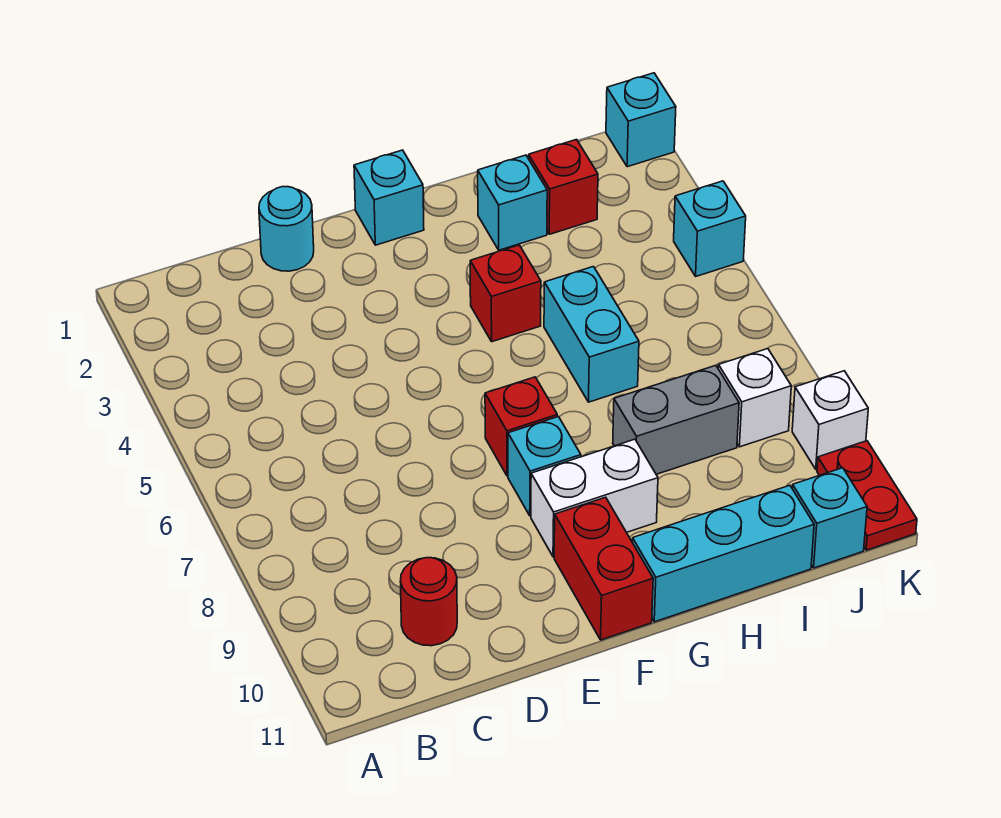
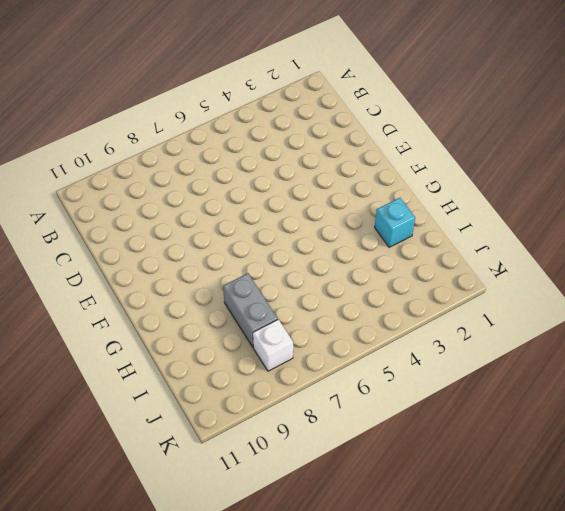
none -> red round brick C10 level 1
none -> cyan round brick D1 level 1
none -> cyan brick F1 level 1

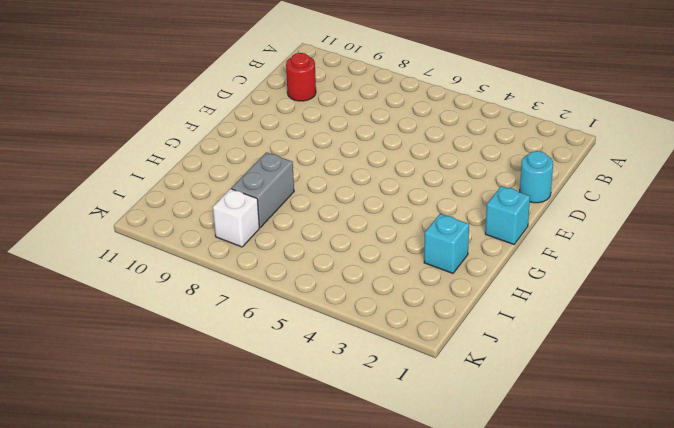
none -> red brick F7 level 1
none -> cyan brick F8 level 1
none -> white brick F9:G9 level 1

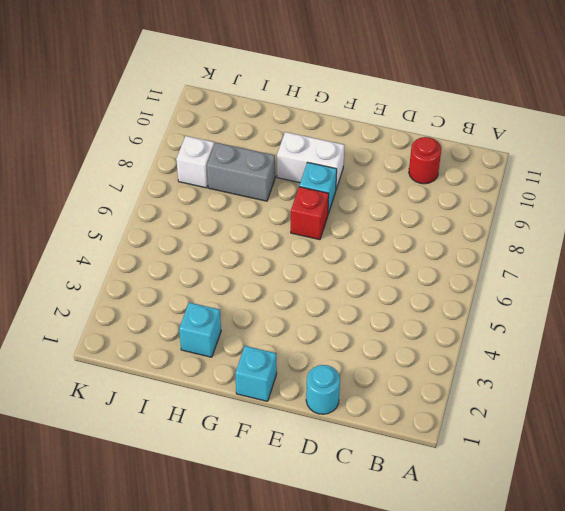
none -> red brick F10:F11 level 1
none -> red brick G4 level 1
none -> cyan brick G11:I11 level 1

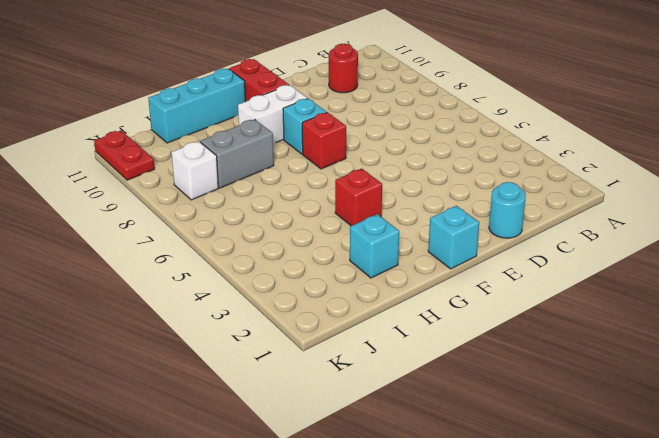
none -> cyan brick H5:H6 level 1
none -> red brick I2 level 1
none -> cyan brick J11 level 1

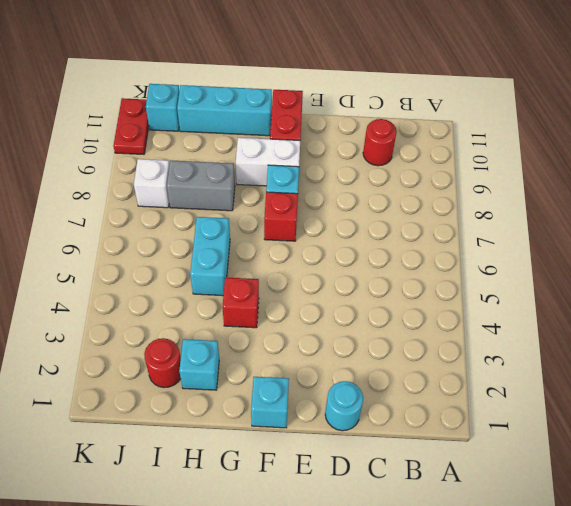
red round brick I2 level 1 -> red brick I2 level 1
none -> cyan brick K1 level 1
none -> cyan brick K4 level 1
none -> white brick K9 level 1

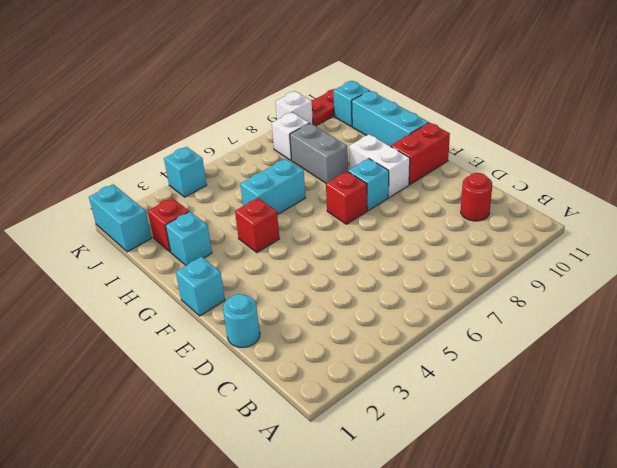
cyan brick J1:K1 level 1 -> cyan brick K1 level 1

